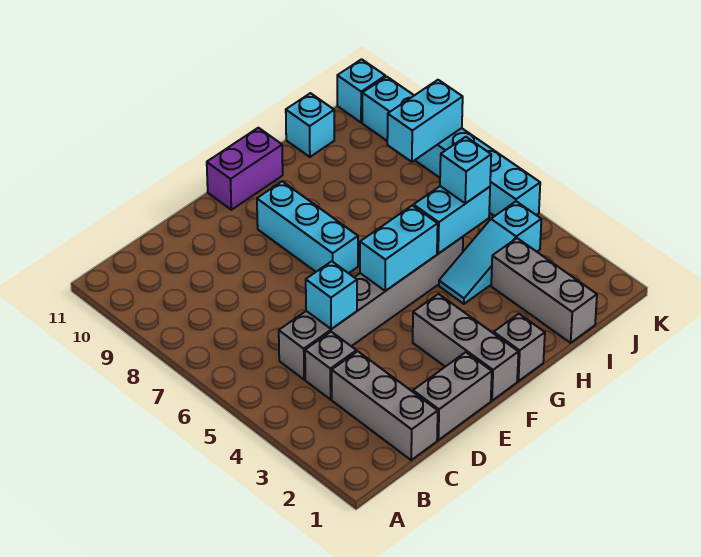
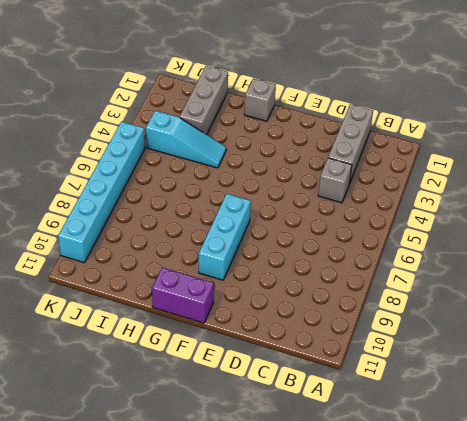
none -> grey brick C5:H5 level 1
none -> grey brick D1:E1 level 1
none -> grey brick F1:F3 level 1

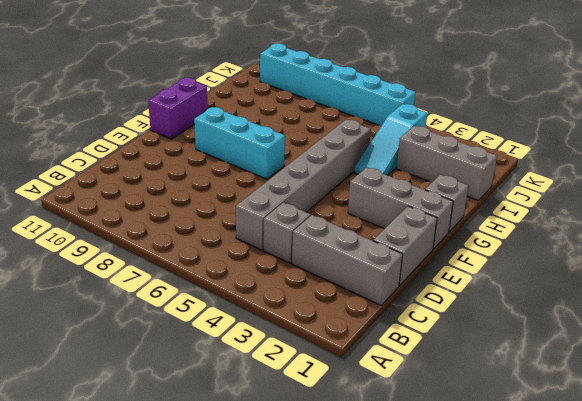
none -> cyan brick I11 level 1
none -> cyan brick K11 level 1
none -> cyan brick D5 level 2

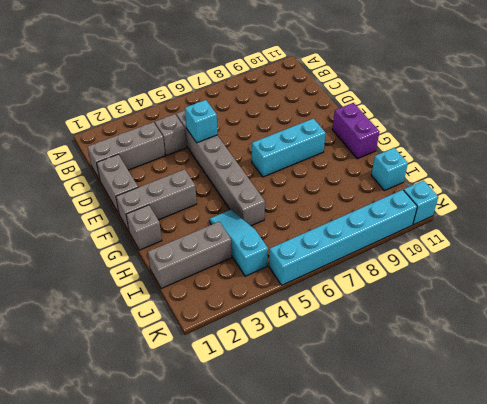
none -> cyan brick F5:G5 level 2
none -> cyan brick H5:I5 level 2
none -> cyan brick J8:K8 level 2

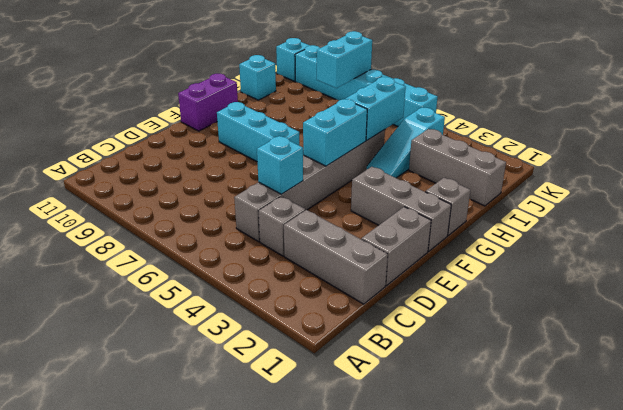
none -> cyan brick I5 level 3

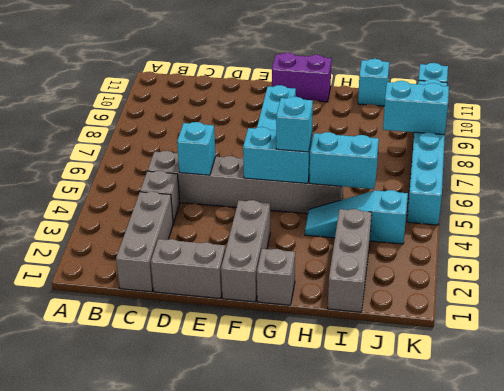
cyan brick G5 level 3 -> cyan brick I5 level 3

